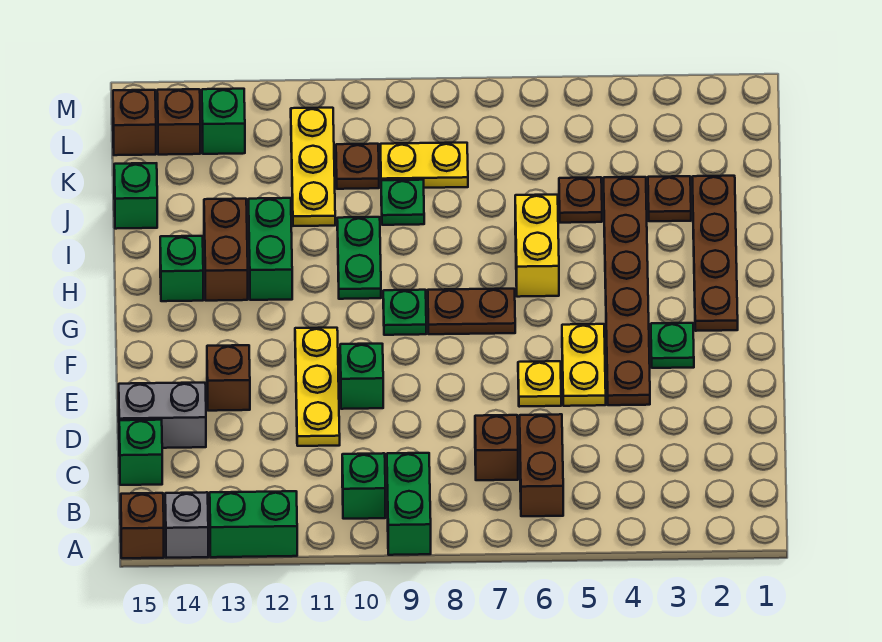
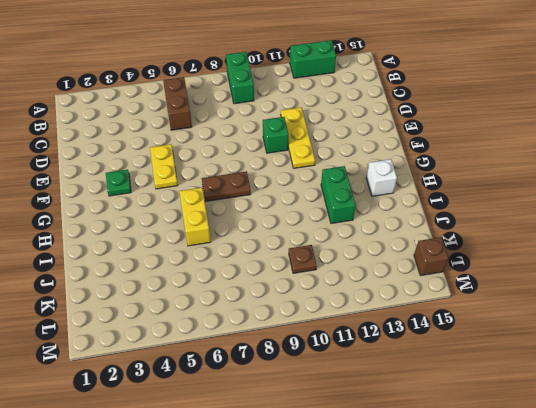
white brick H14 level 1 -> green brick H14 level 1
none -> grey brick A14 level 1
none -> brown brick A15 level 1
none -> green brick B10 level 1
none -> brown brick C7 level 1

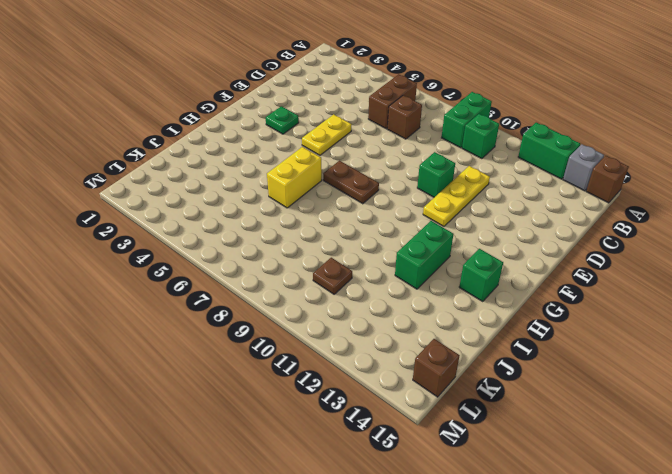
none -> green brick C15 level 1
none -> grey brick D14:D15 level 1
none -> brown plate E4:J4 level 1
none -> yellow plate E6 level 1

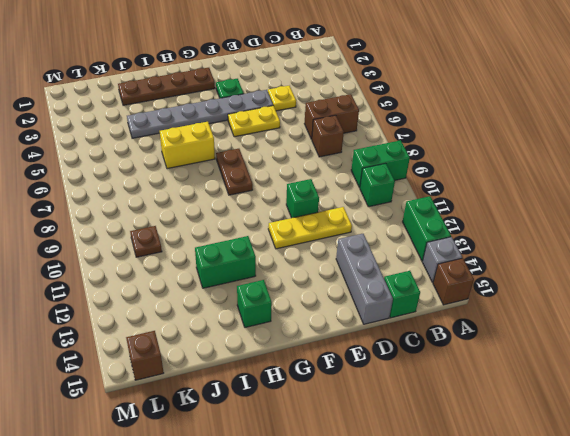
yellow plate D4 level 1 -> yellow plate E6 level 1
grey brick D13:D15 level 1 -> grey brick D14:D15 level 1
grey plate E4:J4 level 1 -> brown plate E4:J4 level 1
none -> brown brick E13 level 1
none -> green plate G9 level 1
none -> green plate H10:I10 level 1
none -> brown brick H13:I13 level 1

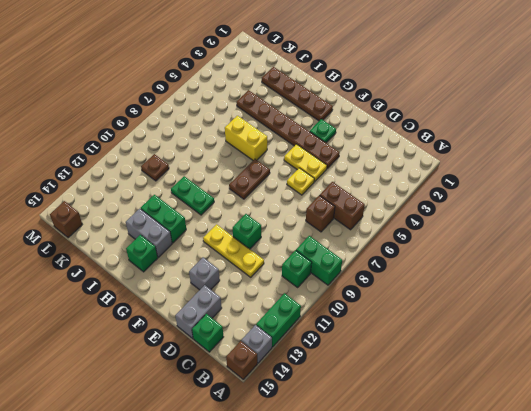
grey brick E13 level 1 -> brown brick E13 level 1
grey brick H13:I13 level 1 -> brown brick H13:I13 level 1
none -> green plate G9 level 1
none -> brown plate J3 level 1
none -> brown plate J5 level 1
none -> green plate J9 level 1

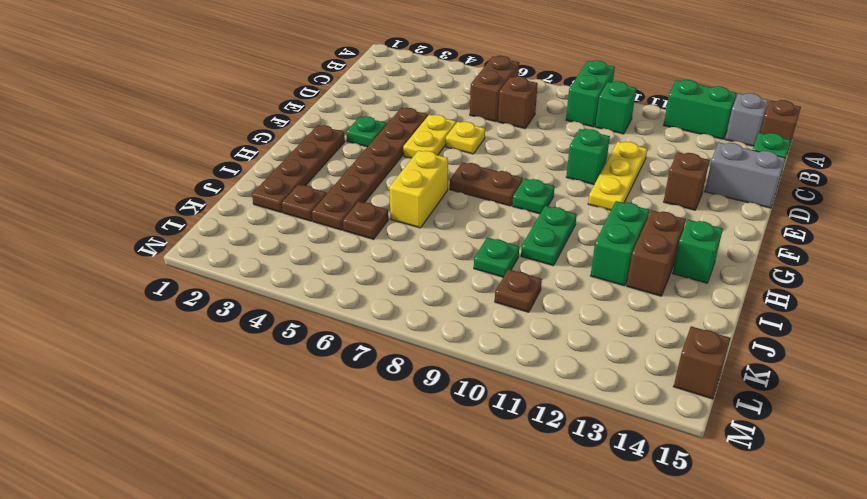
none -> yellow plate J11:L11 level 1
none -> green brick J15 level 1
none -> yellow plate K8:K9 level 1
none -> green brick L13 level 1

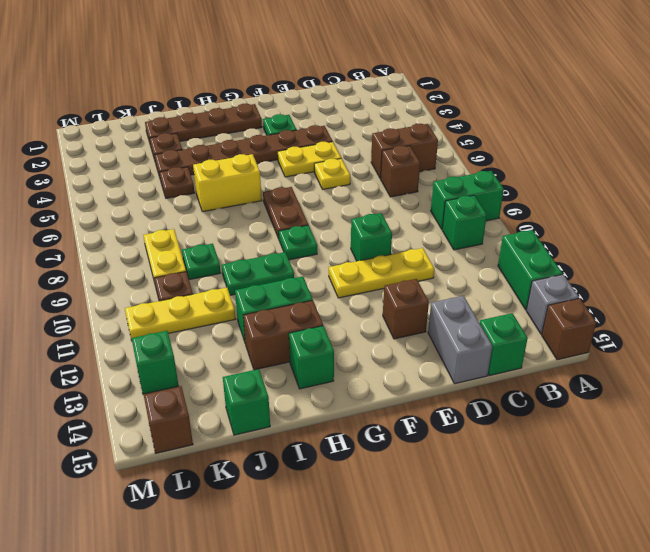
none -> brown brick L14 level 1

